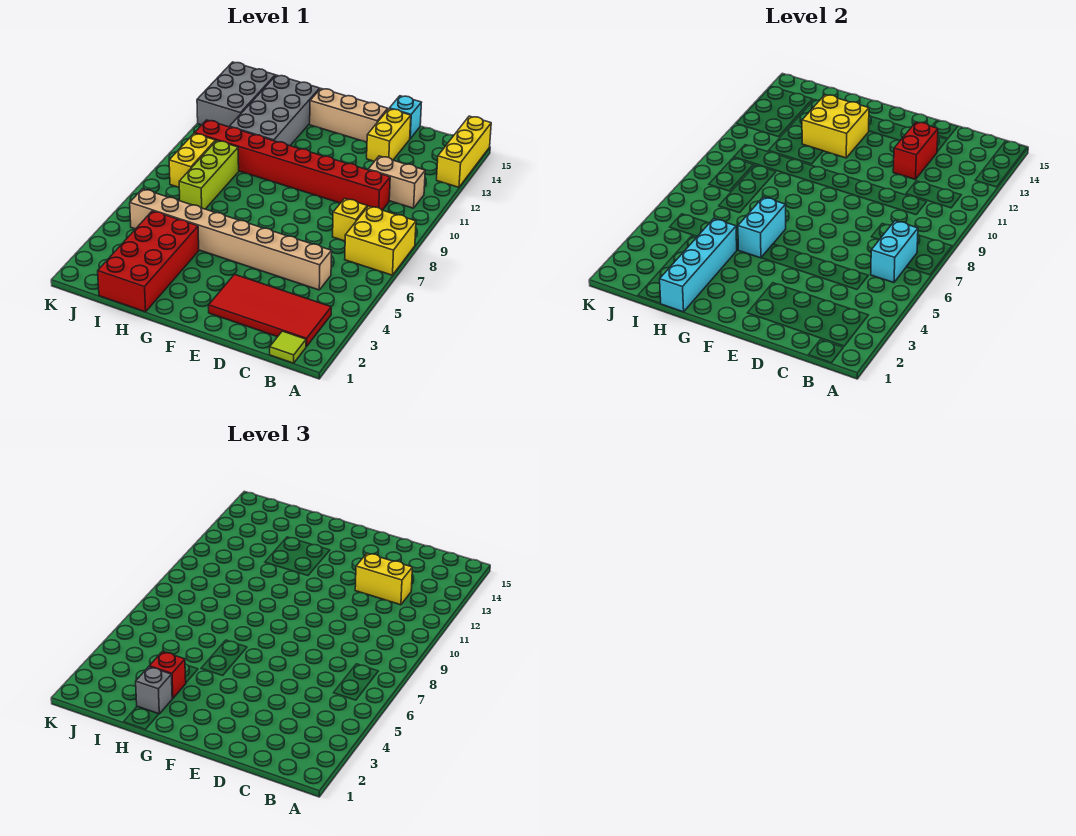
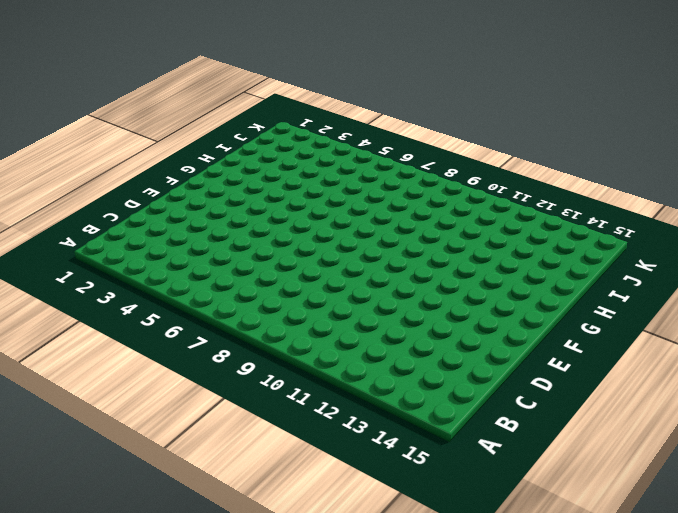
none -> yellow brick A7:B8 level 1
none -> yellow brick A13:A15 level 1
none -> lime tile B1 level 1

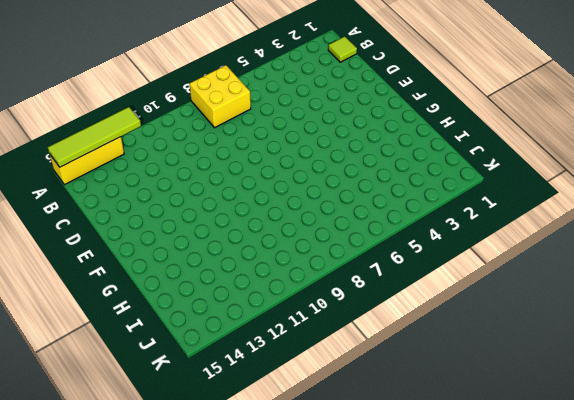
lime tile A12:A15 level 2 -> none
none -> red tile B2:E3 level 1
none -> tan brick B11:C11 level 1
none -> tan brick C5:J5 level 1

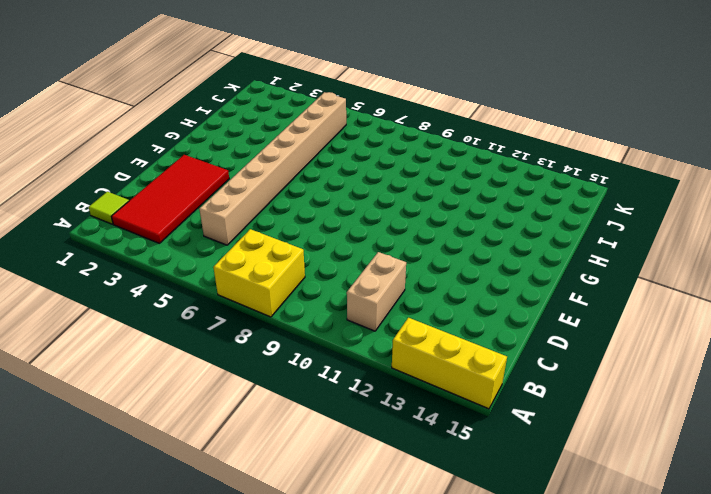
none -> yellow brick C8 level 1
none -> red brick C10:J10 level 1
none -> yellow brick D13:D14 level 1

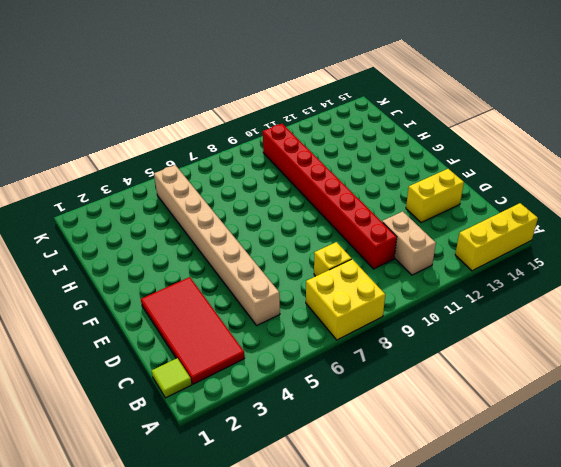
none -> cyan brick D15 level 1
none -> tan brick E14:G14 level 1
none -> red brick H1:I4 level 1

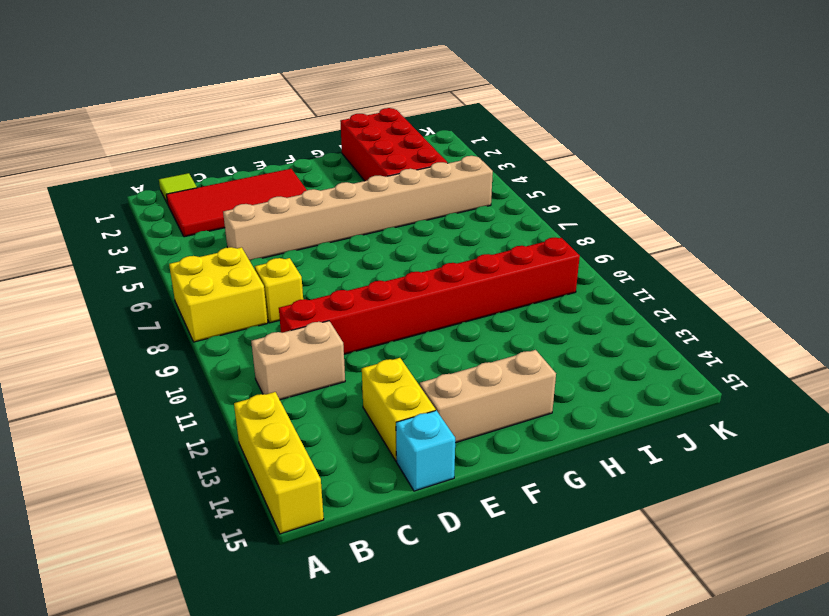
none -> grey brick H11:I14 level 1
none -> lime brick I7:I9 level 1
none -> yellow brick J8:J9 level 1

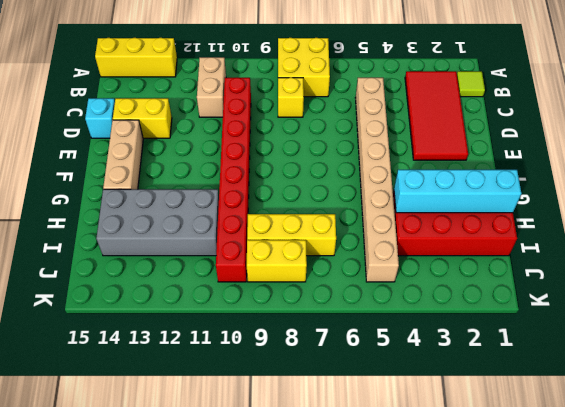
yellow brick I7:I9 level 1 -> lime brick I7:I9 level 1
none -> grey brick J12:K14 level 1
none -> cyan brick B6:B7 level 2
none -> red brick D12:D13 level 2

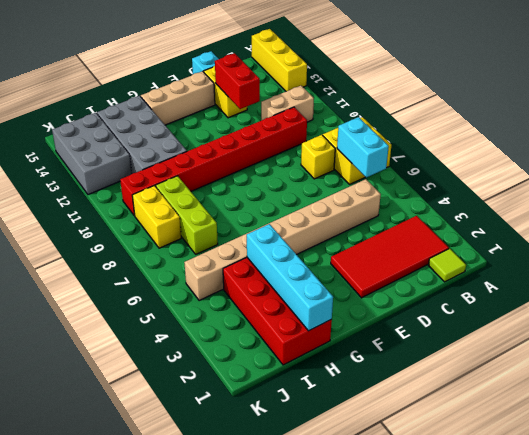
none -> cyan brick G5:G6 level 2
none -> yellow brick G12:H13 level 2
none -> yellow brick C12:D12 level 3

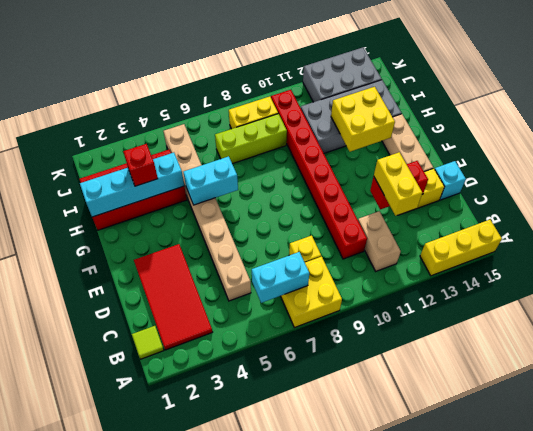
none -> grey brick H2 level 3

